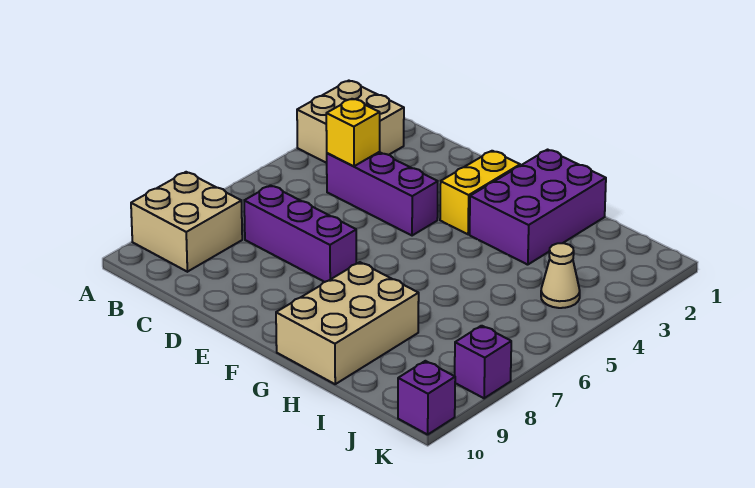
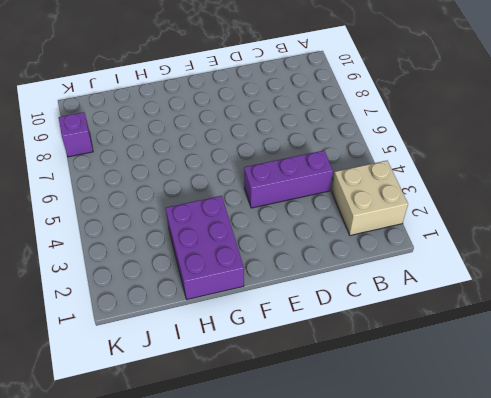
none -> tan brick A8:B9 level 1
none -> purple brick C7:E7 level 1

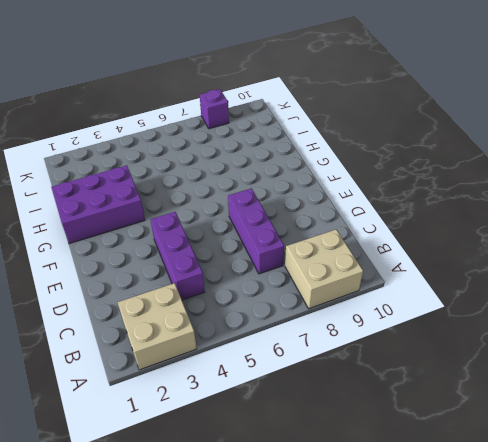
none -> yellow brick F2:F3 level 1
none -> tan brick G8:H10 level 1

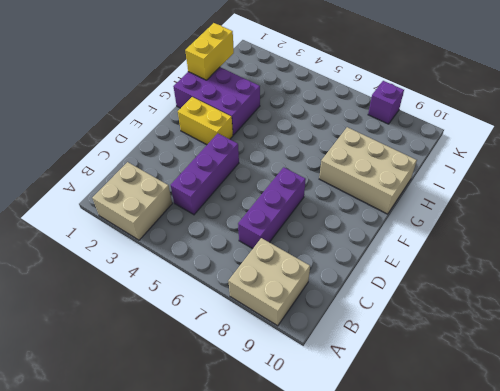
yellow brick H1:I1 level 2 -> none
none -> tan cone J4 level 1
none -> purple brick K10 level 1

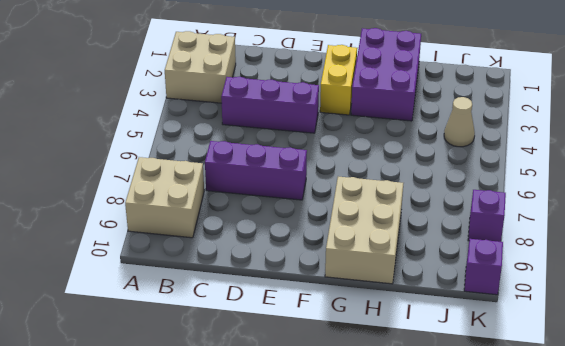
none -> yellow brick C4 level 2

